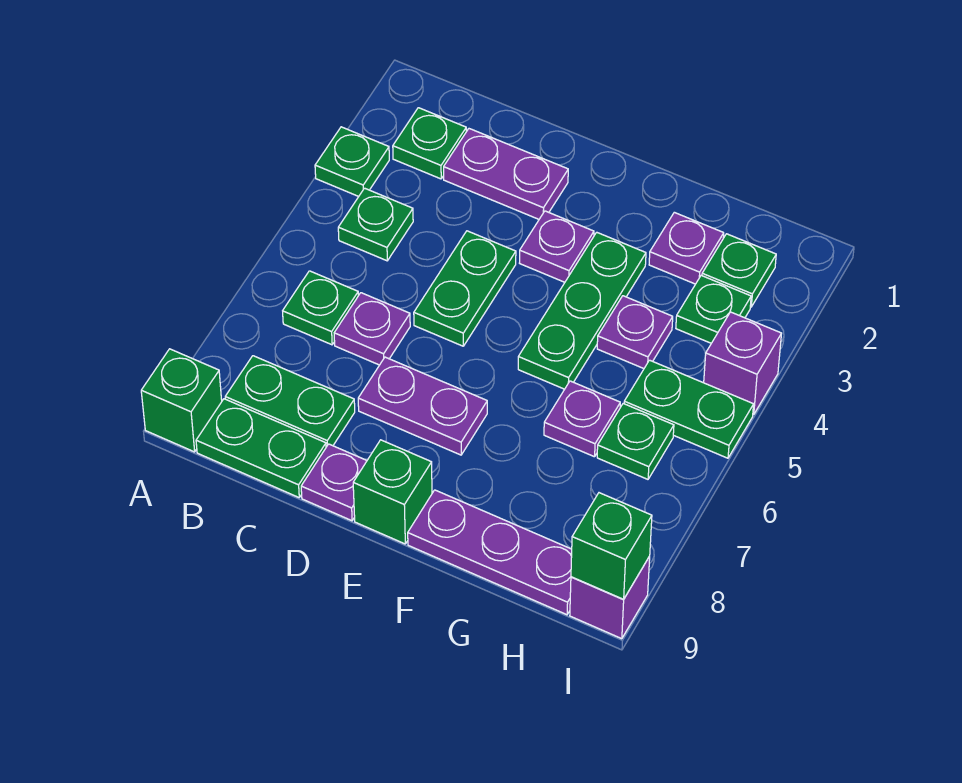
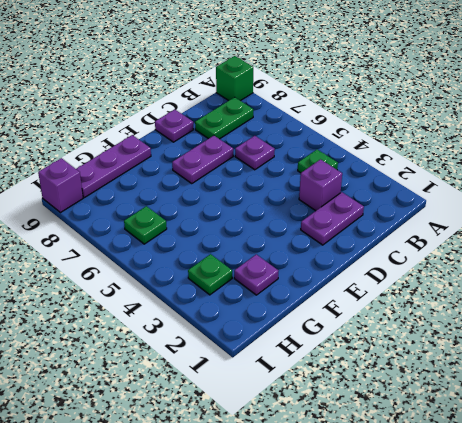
purple brick C3 level 1 -> purple brick I4 level 1
none -> green plate A3 level 1
none -> green plate B2 level 1
none -> green plate B6 level 1

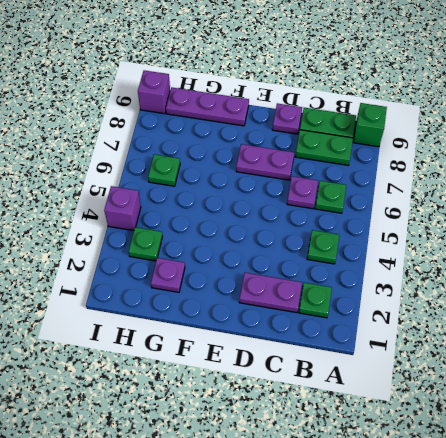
none -> green plate A3 level 1
none -> green plate D4:D5 level 1
none -> purple plate E3 level 1

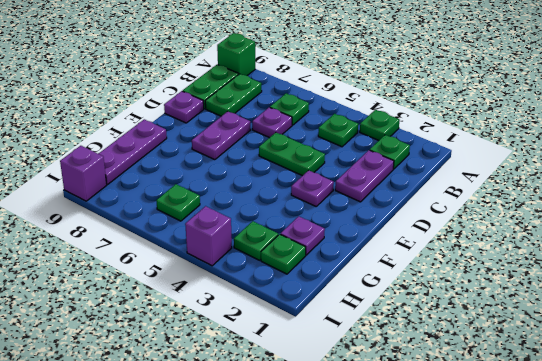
none -> green brick E9 level 1
none -> green plate F3:F5 level 1
none -> purple plate G4 level 1

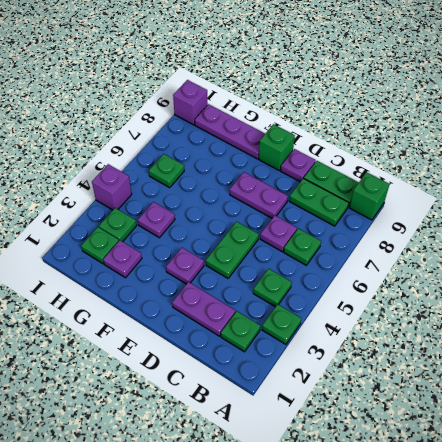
none -> green plate F3:F5 level 1
none -> purple plate G6 level 1
none -> green plate H5:I5 level 1

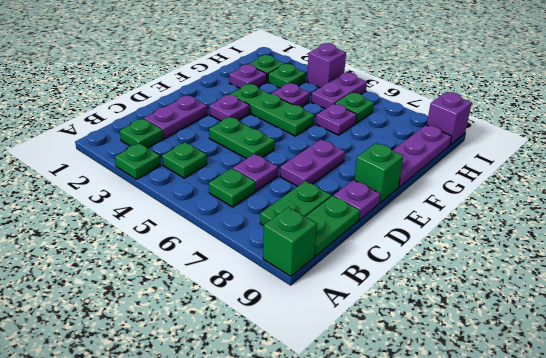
purple plate H5:I5 level 1 -> green plate H5:I5 level 1
none -> green brick I9 level 2

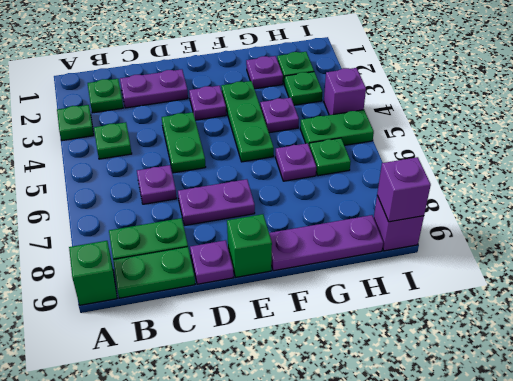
purple brick I9 level 2 -> green brick I9 level 2
none -> green plate B6 level 1

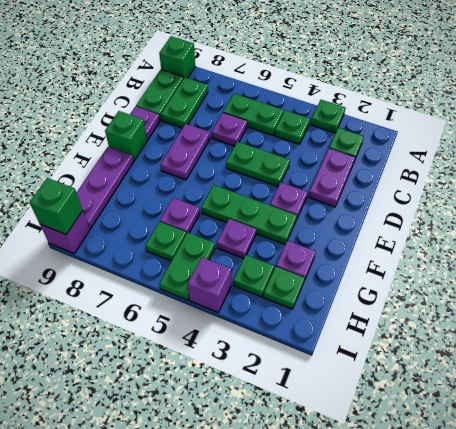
green plate B5:B6 level 1 -> green plate B6 level 1

